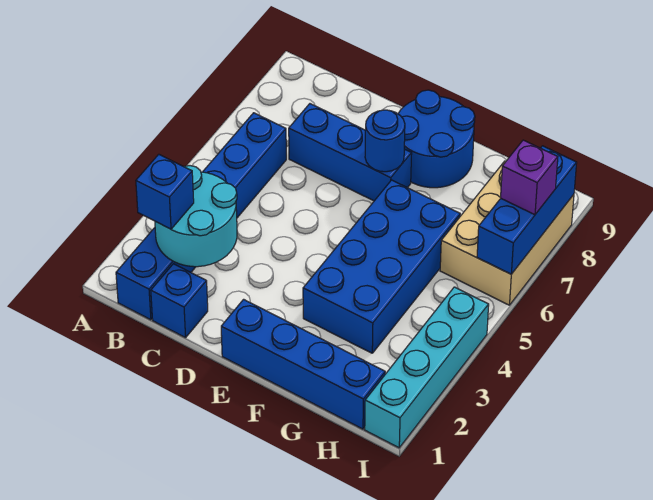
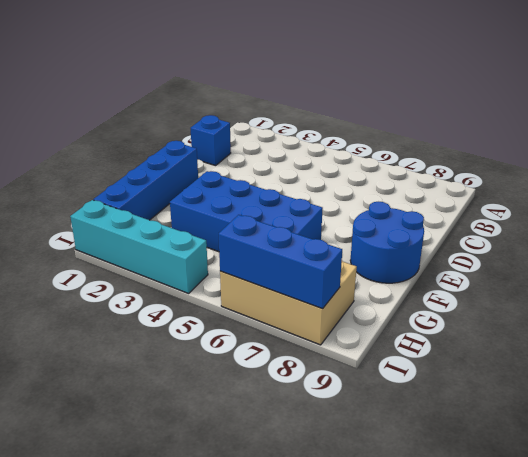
none -> blue brick B1:B6 level 1
none -> blue brick C7:E7 level 1
none -> cyan round brick B2:C3 level 2

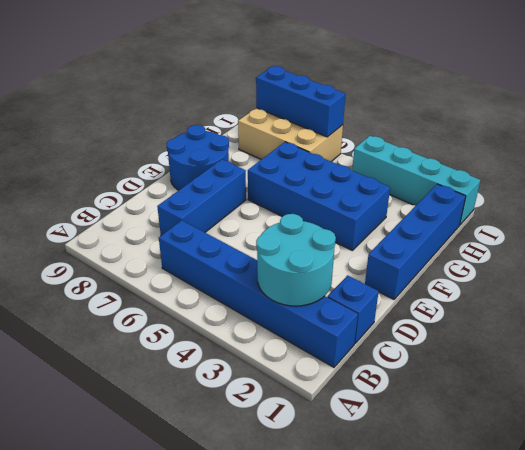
none -> blue round brick E7 level 2
none -> blue brick B2 level 3
none -> purple brick I7 level 3

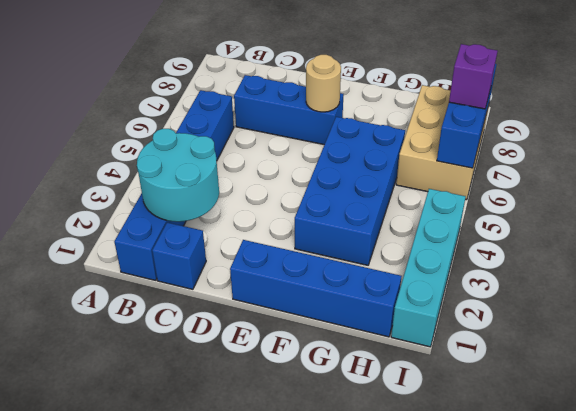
tan round brick E7 level 2 -> blue round brick E7 level 2
none -> blue round brick E8:F9 level 1
none -> blue brick B2 level 3

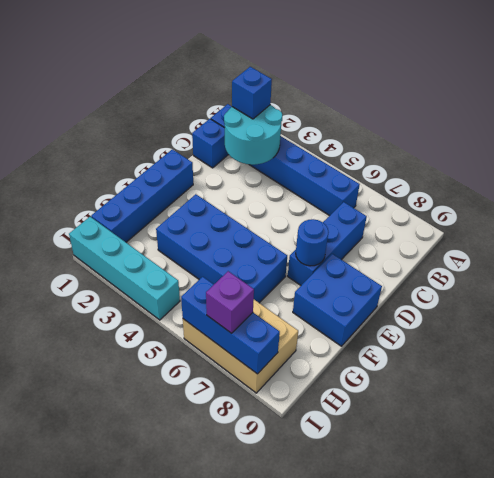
blue brick E8:F9 level 1 -> blue round brick E8:F9 level 1

